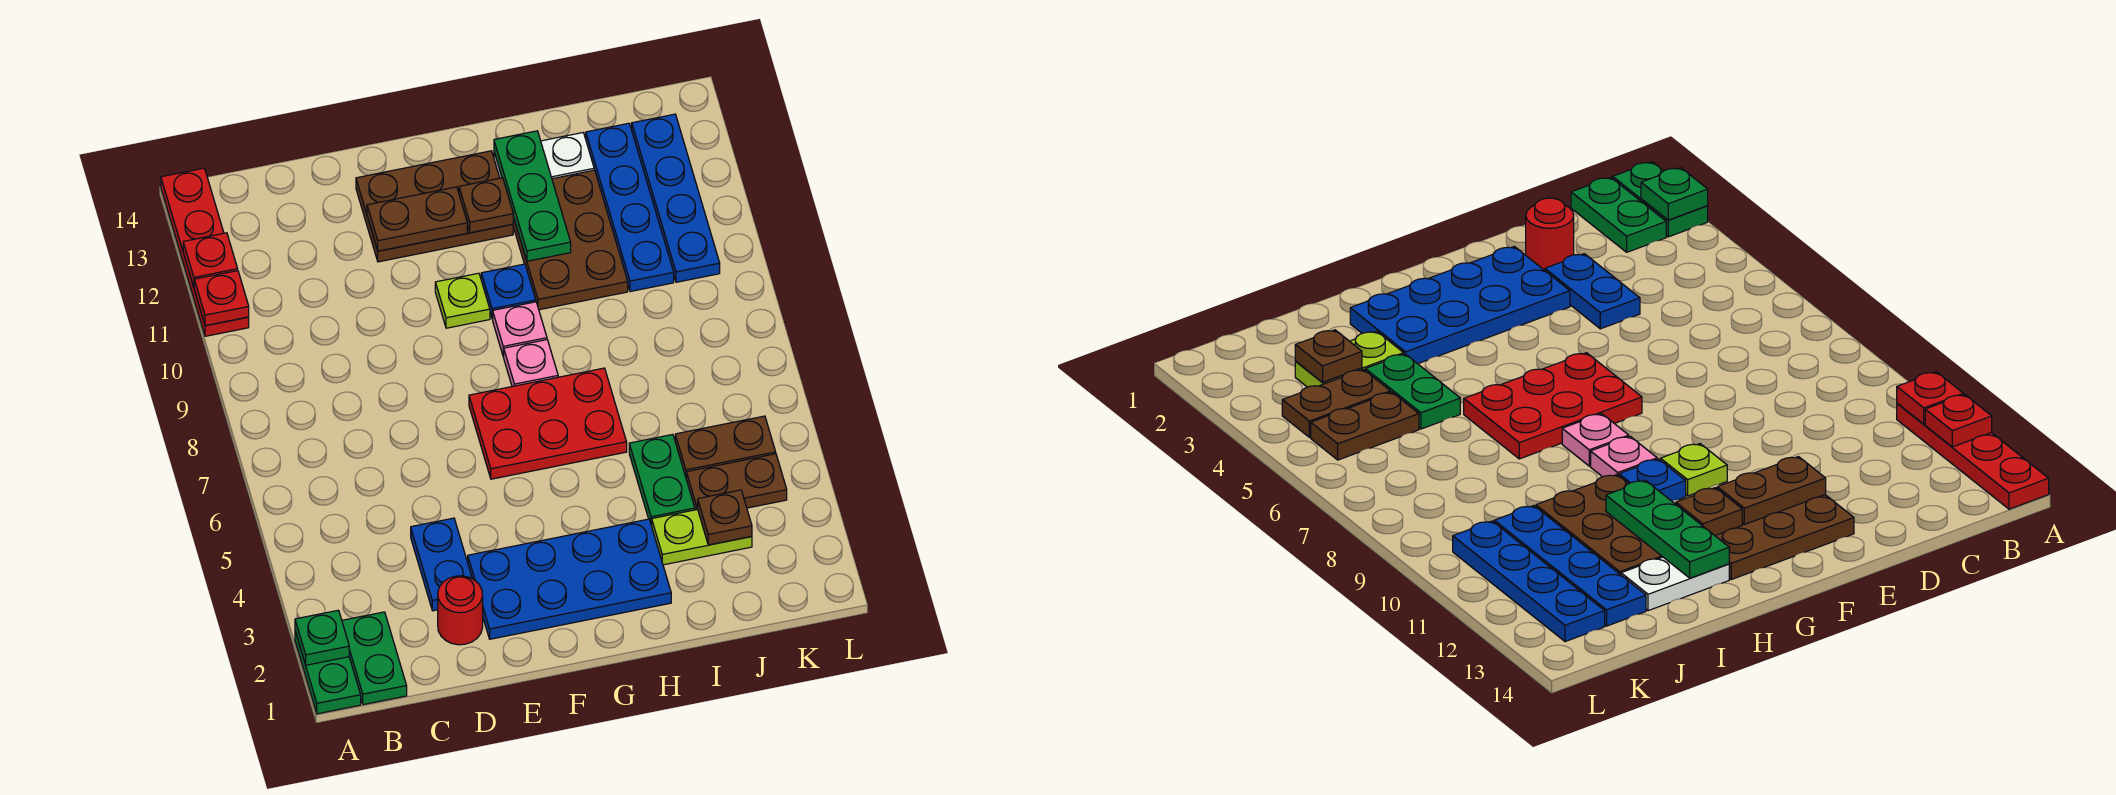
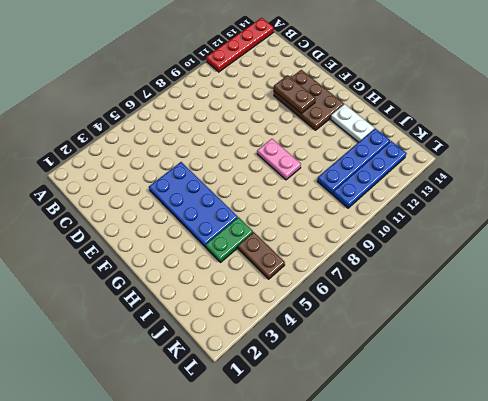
blue plate E4:H5 level 1 -> blue plate E2:H3 level 1
pink plate G9:H9 level 1 -> pink plate G9 level 1
none -> green plate A1:A2 level 1
none -> green plate B1:B2 level 1
none -> red round brick D2 level 1

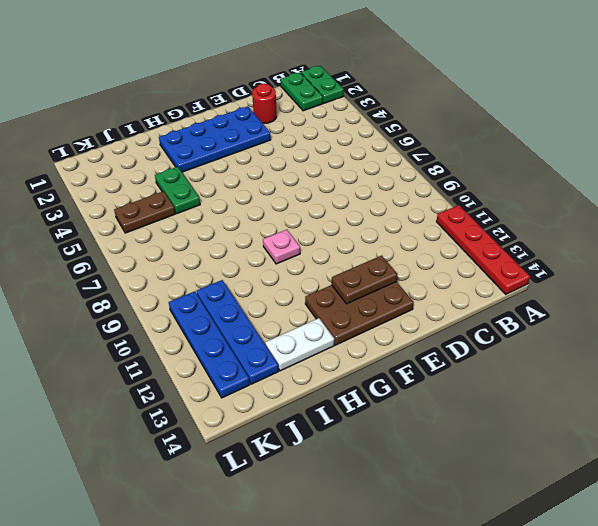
none -> blue plate D3:D4 level 1
none -> red plate F6:H7 level 1
none -> lime plate F10 level 1

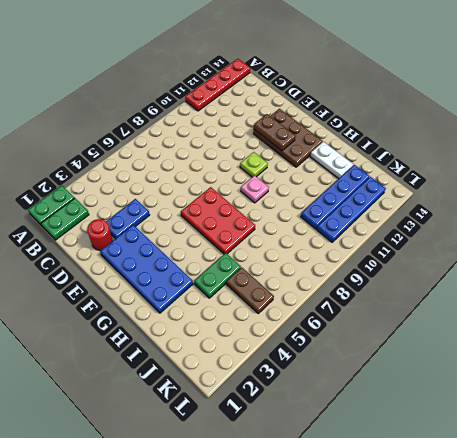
none -> pink plate G8 level 1
none -> blue plate G10 level 1
none -> brown plate H10:I12 level 1

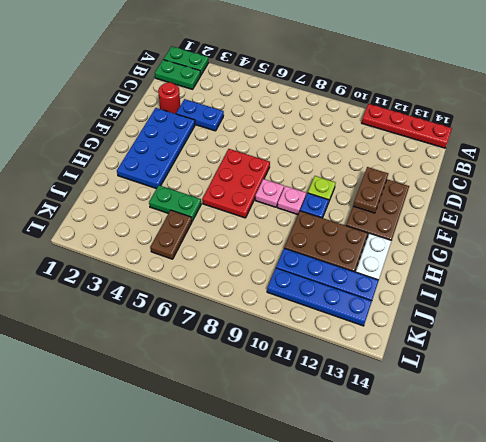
none -> lime plate I3:J3 level 1
none -> brown plate J4:K4 level 1
none -> green plate A2 level 2

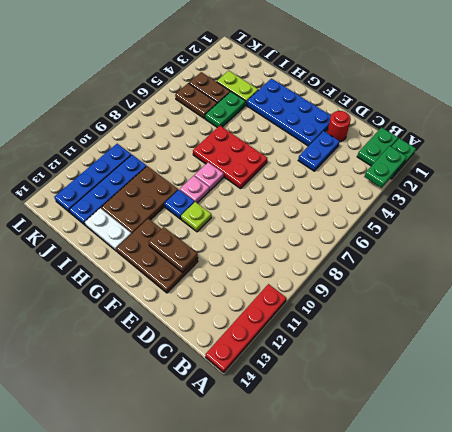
green plate A2:A3 level 2 -> green plate A2 level 2
none -> red plate A11 level 2
none -> red plate A12 level 2
none -> brown plate G12 level 2

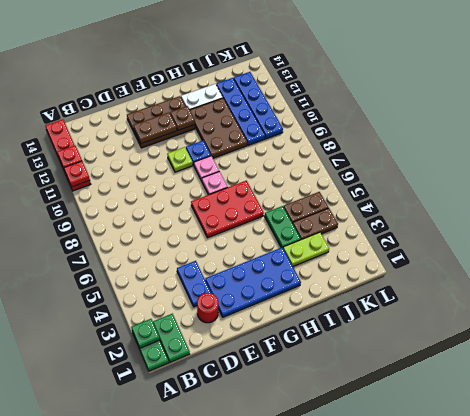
none -> green plate H11:H13 level 2
none -> brown plate J3 level 2

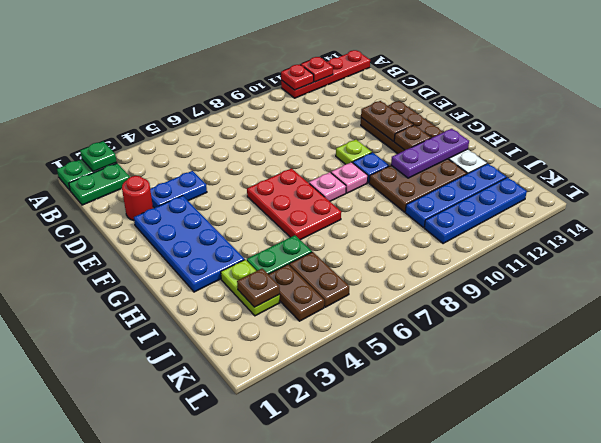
purple plate H11:H13 level 2 -> green plate H11:H13 level 2

